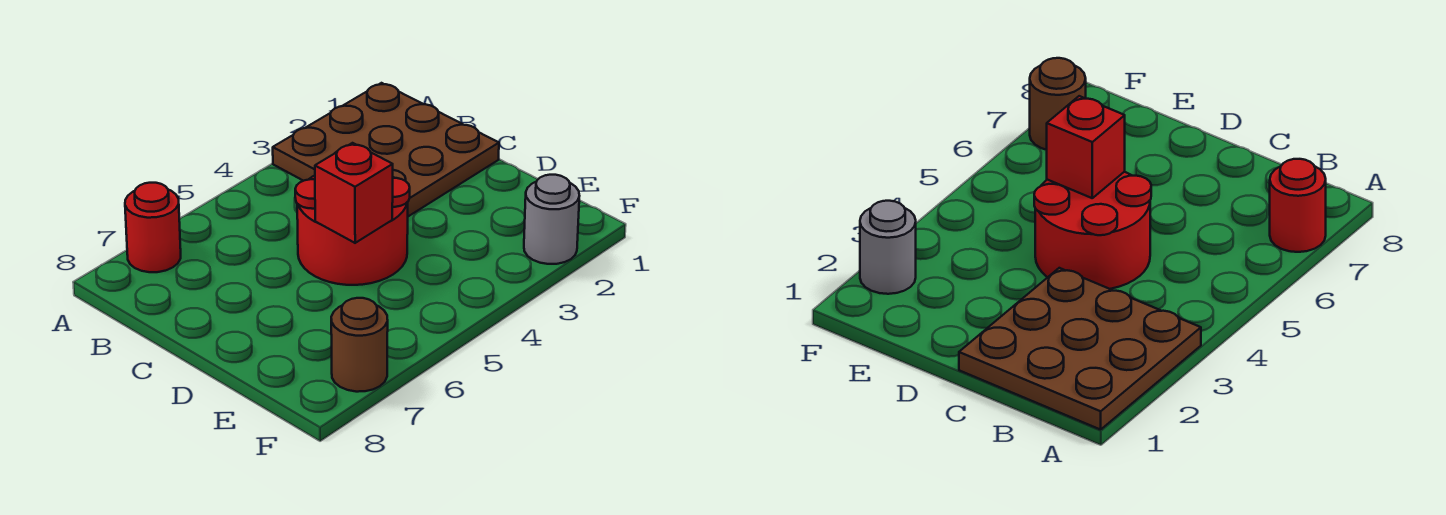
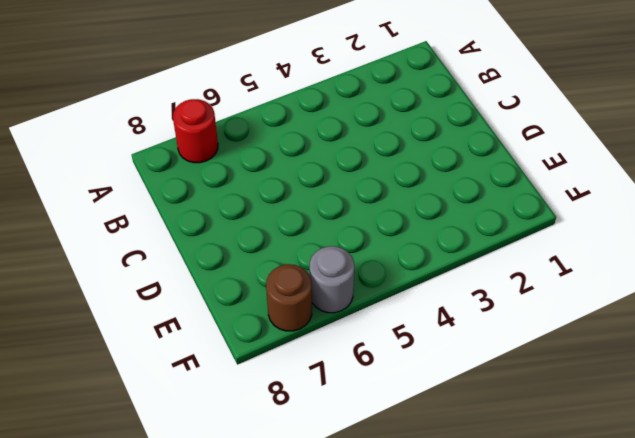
grey round brick F6 level 1 -> grey round brick F2 level 1
none -> brown plate A1:C3 level 1
none -> red round brick C4:D5 level 1

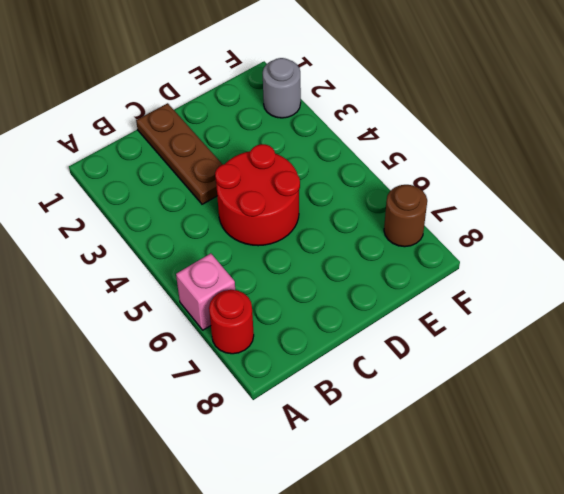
pink brick A6 level 1 -> none
brown plate C1:C3 level 1 -> brown plate A1:C3 level 1
none -> red brick D5 level 2

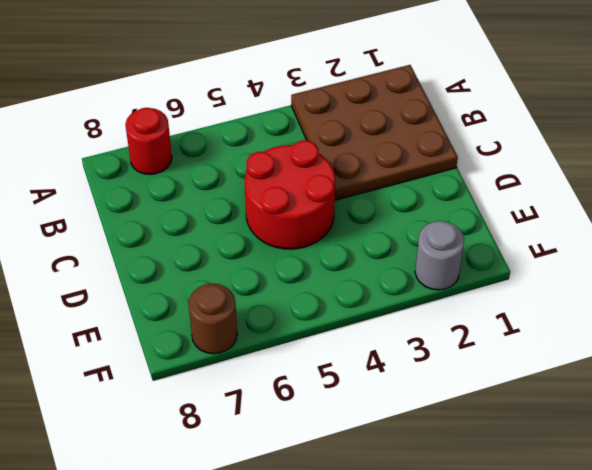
none -> red brick D5 level 2

